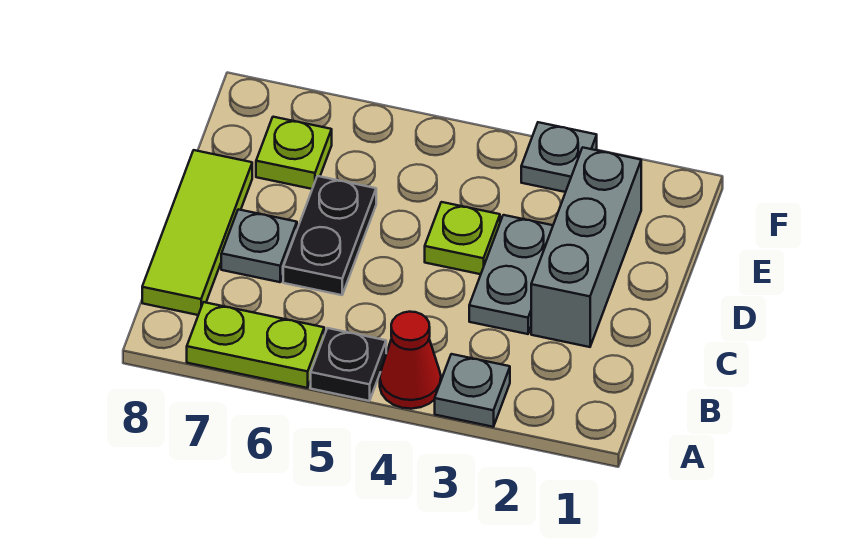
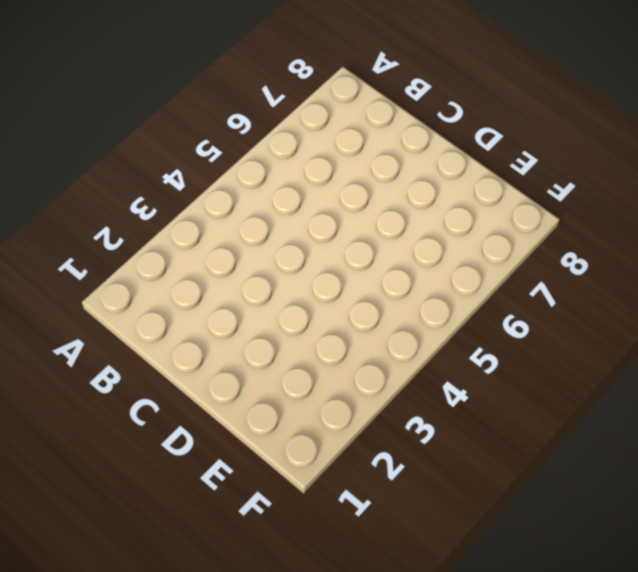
none -> grey plate A3 level 1
none -> red cone A4 level 1
none -> black plate A5 level 1

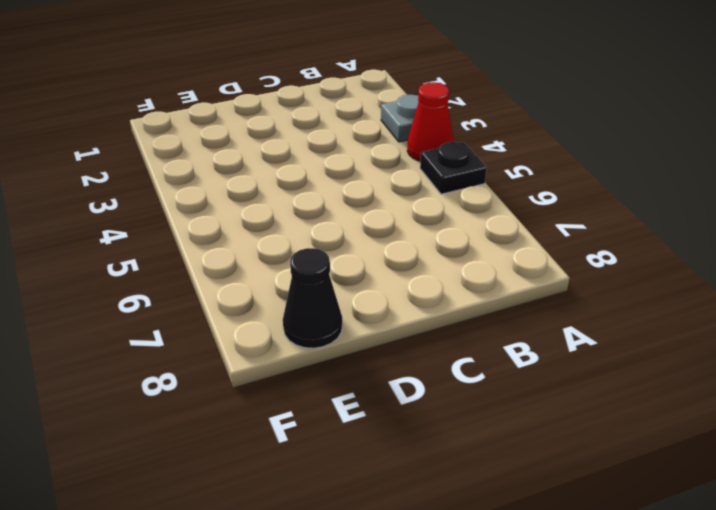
black cone E8 level 1 -> none
none -> lime plate A6:A7 level 1
none -> lime tile B8:D8 level 1
none -> grey brick C2:E2 level 1

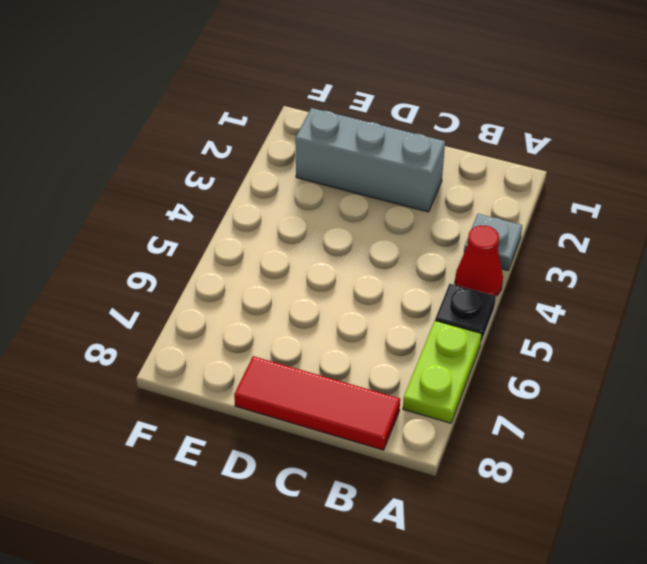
red tile B8:D8 level 1 -> lime tile B8:D8 level 1
none -> grey plate C3:D3 level 1
none -> black plate C6:D6 level 1
none -> grey plate C7 level 1

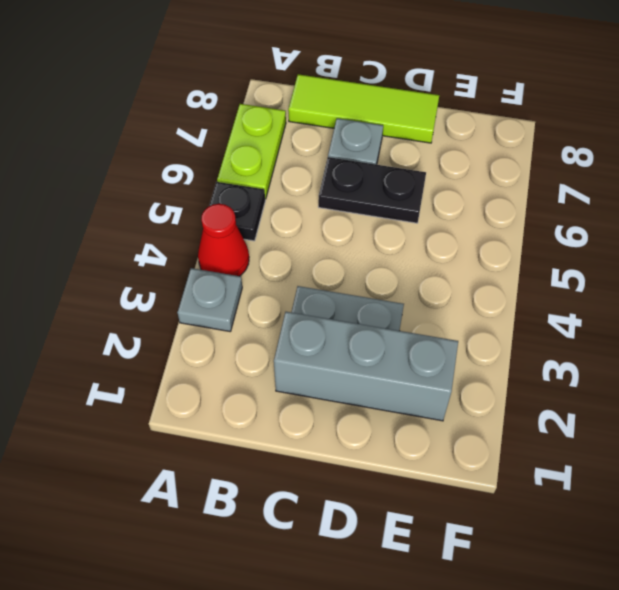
none -> lime plate D4 level 1
none -> lime plate E7 level 1
none -> grey plate F3 level 1

